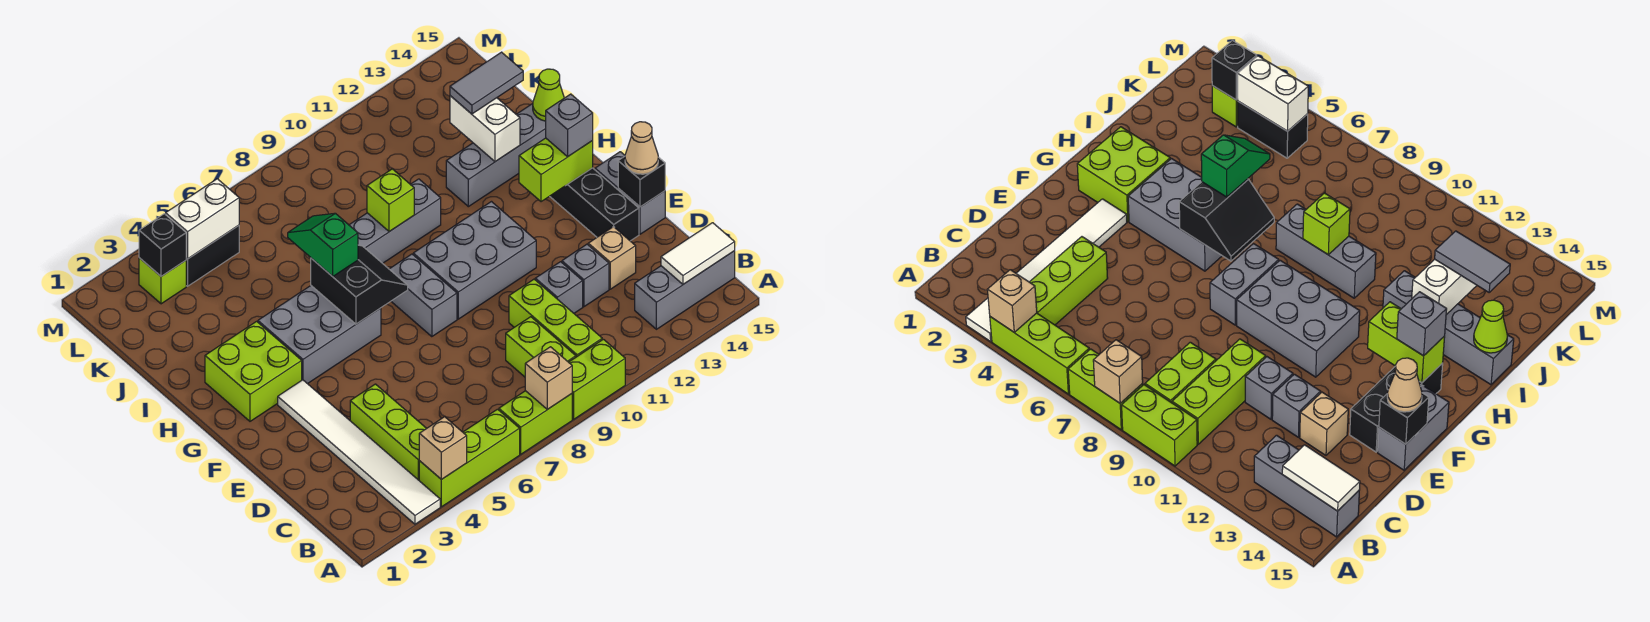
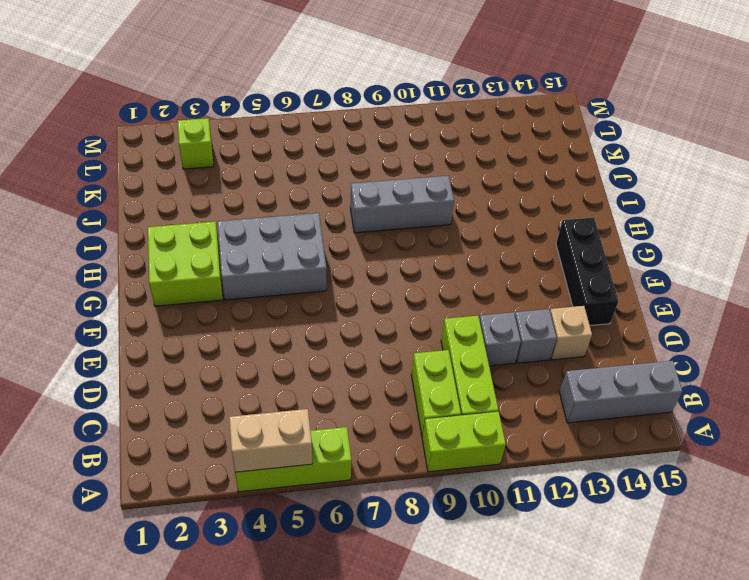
tan brick A4:A5 level 2 -> tan brick A4 level 2
none -> white tile A3:F3 level 1
none -> lime brick A7:A8 level 1
none -> lime brick B4:D4 level 1
none -> grey brick E15:F15 level 1

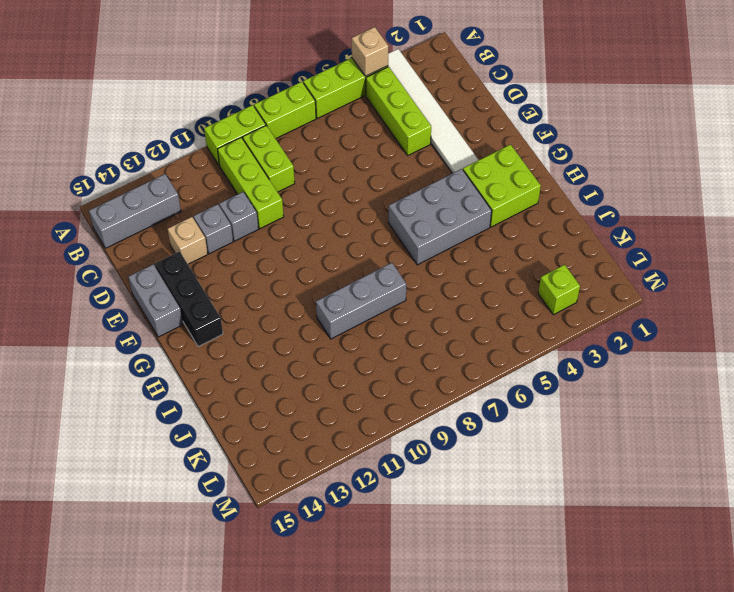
none -> grey brick F8:G8 level 1
none -> grey brick F9:G11 level 1
none -> grey brick I12:I15 level 1
none -> black brick L4:L5 level 1

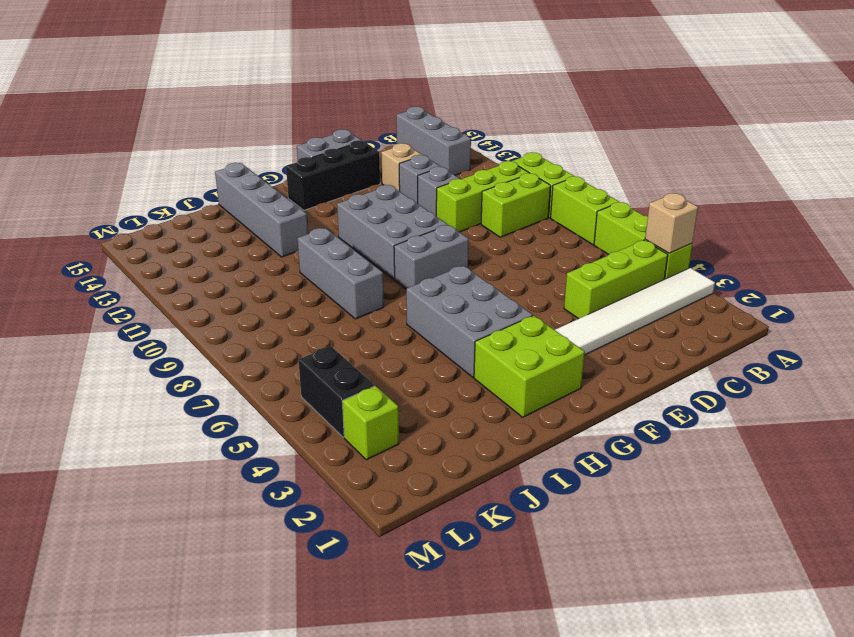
none -> tan brick A8 level 2
none -> white tile B14:B15 level 2
none -> black brick E15 level 2
none -> black slope G6:H7 level 2 top 6

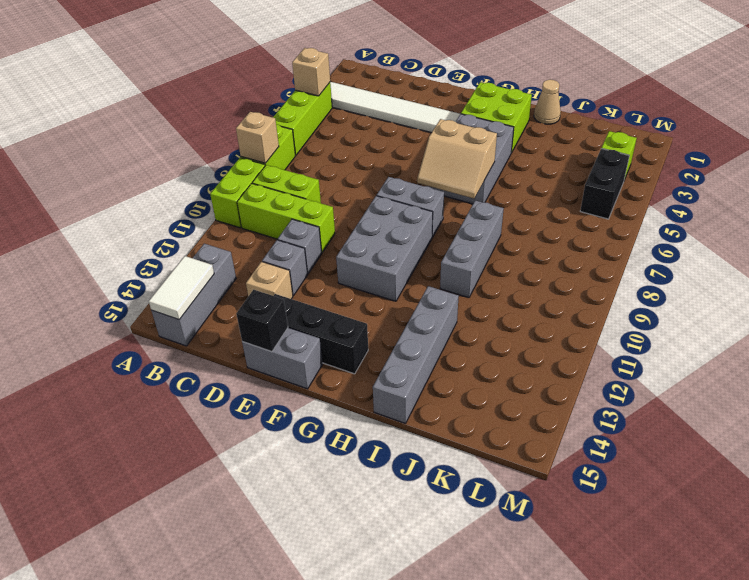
tan slope G6:H7 level 2 top 6 -> black slope G6:H7 level 2 top 6
tan cone I1 level 1 -> tan cone E15 level 3
none -> lime brick B4:D4 level 1
none -> lime brick G13:G14 level 2
none -> lime brick I9 level 2
none -> white brick I13:J13 level 2

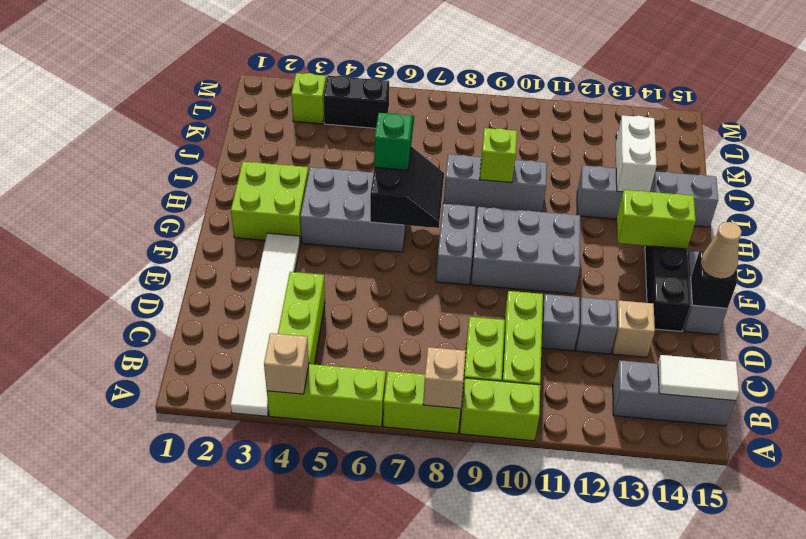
none -> lime cone I15 level 2
none -> black brick L3 level 2
none -> white brick L4:L5 level 2
none -> grey brick G14 level 3

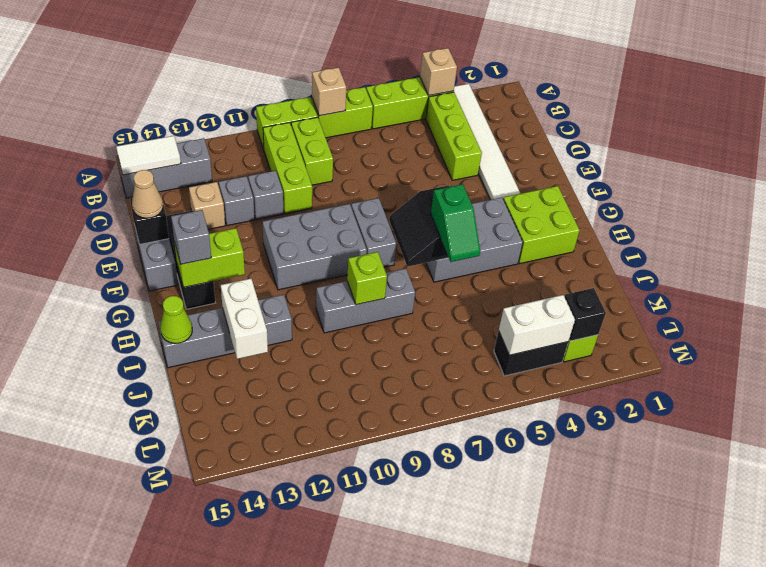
none -> grey tile J13:J14 level 3

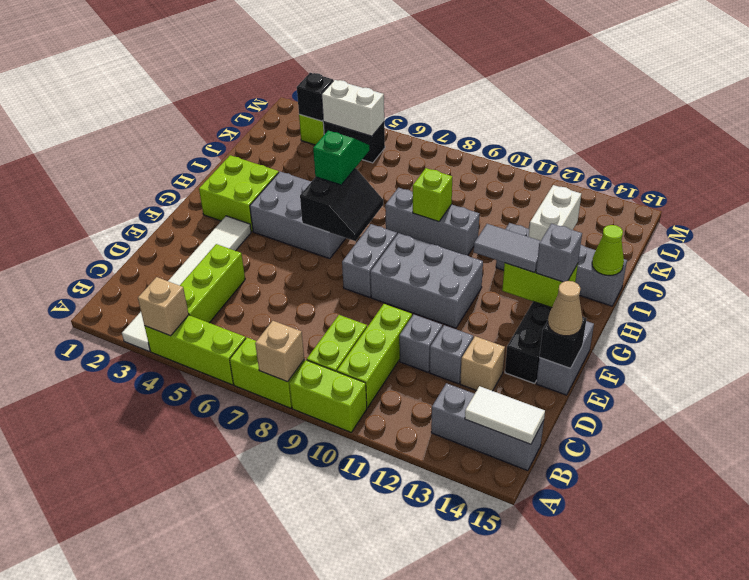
grey tile G12:G13 level 3 -> grey tile J13:J14 level 3

